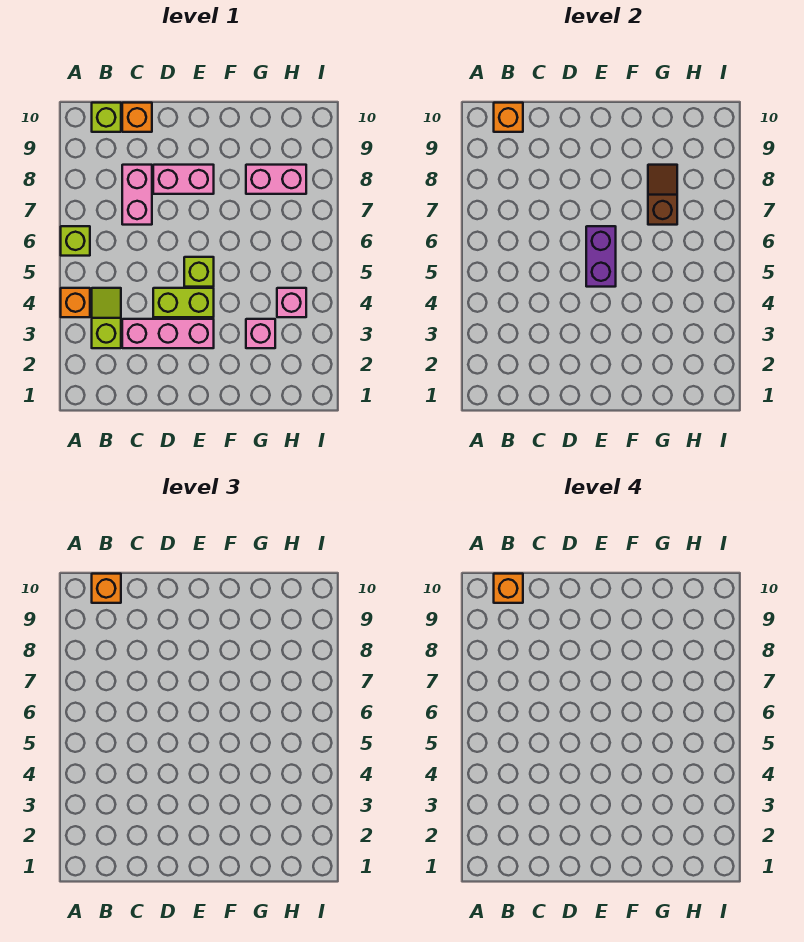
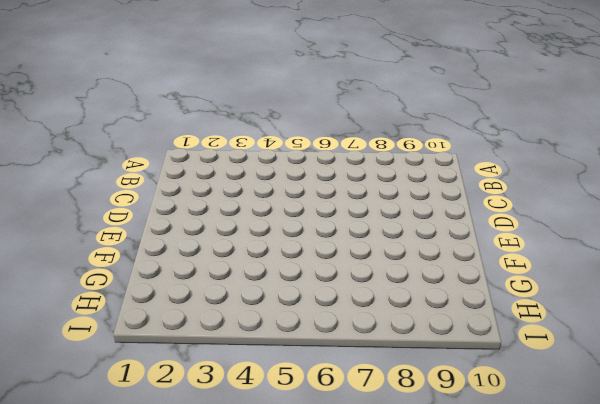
none -> orange brick A4 level 1
none -> lime brick A6 level 1
none -> lime slope B3:B4 level 1 top 3

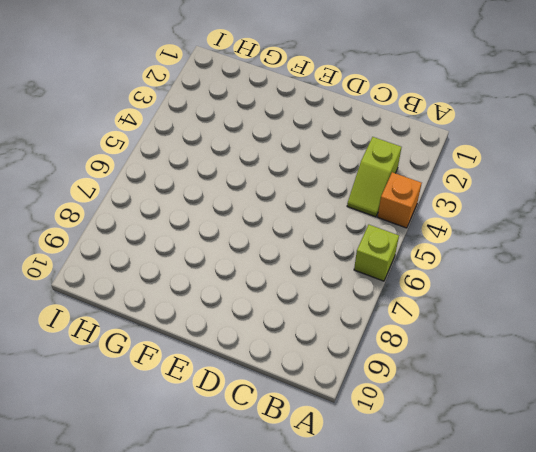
none -> lime brick B10 level 1
none -> pink brick C3:E3 level 1
none -> pink brick C7:C8 level 1

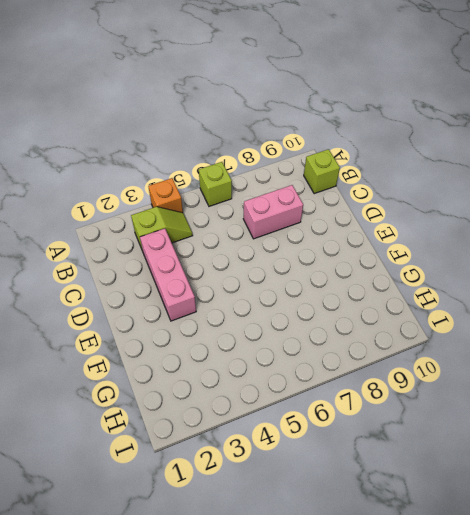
none -> orange brick C10 level 1
none -> lime brick D4:E4 level 1
none -> pink brick D8:E8 level 1

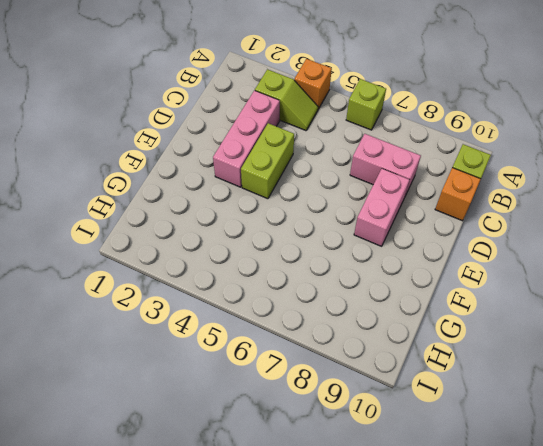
none -> lime brick E5 level 1
none -> pink brick G3 level 1
none -> pink brick G8:H8 level 1

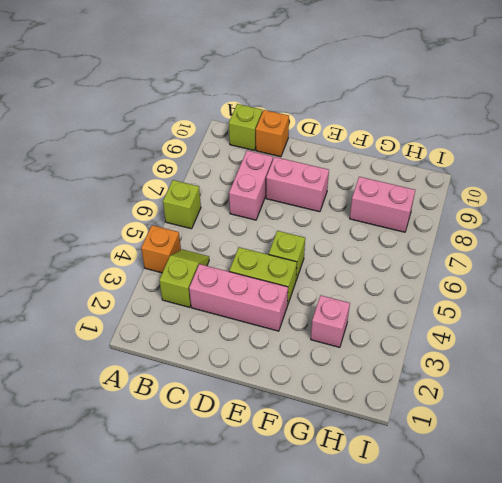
none -> pink brick H4 level 1
none -> orange brick B10 level 2
none -> purple brick E5:E6 level 2

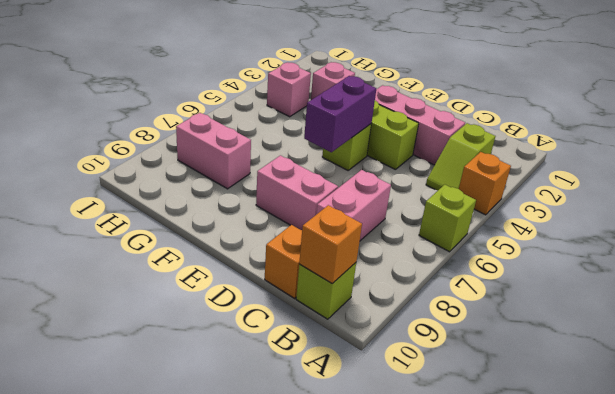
none -> brown slope G7:G8 level 2 top 7
none -> orange brick B10 level 3
none -> orange brick B10 level 4

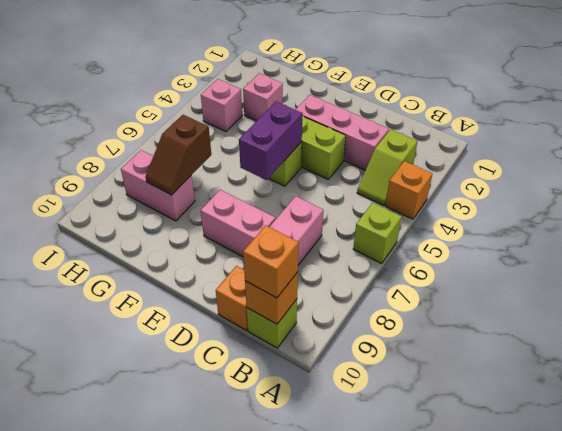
none -> orange brick B10 level 4

